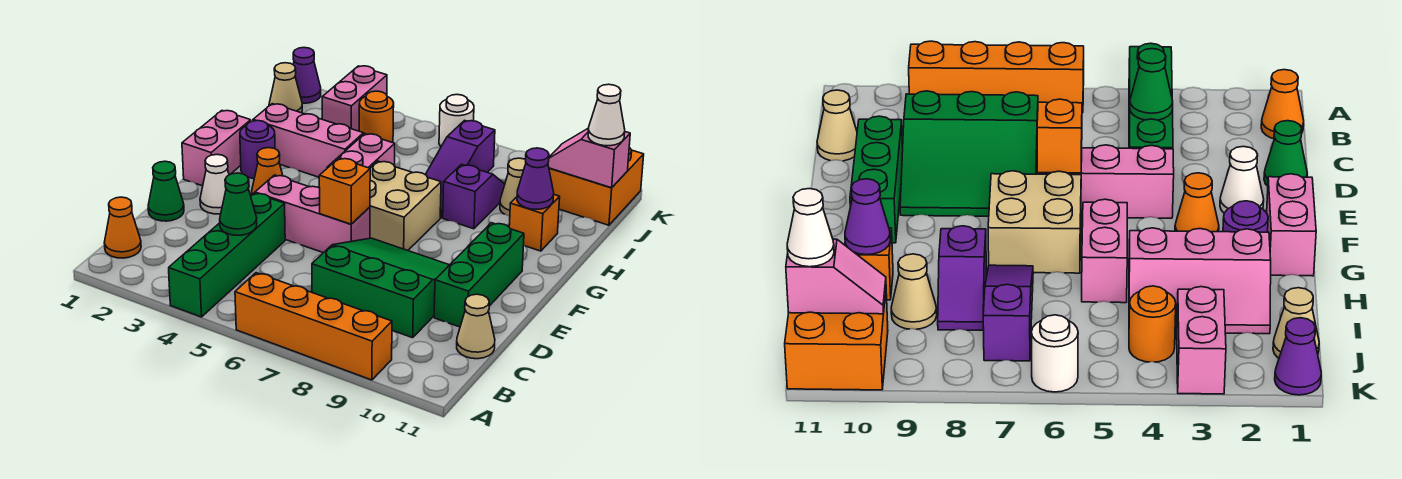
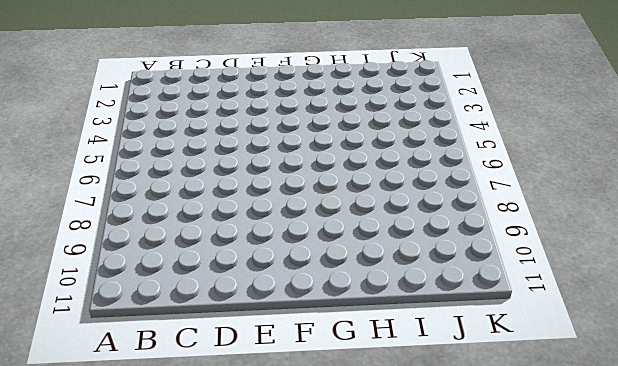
none -> green brick A4:D4 level 1
none -> orange brick A6:A9 level 1
none -> orange cone B1 level 1
none -> green slope C7:E9 level 1 top C

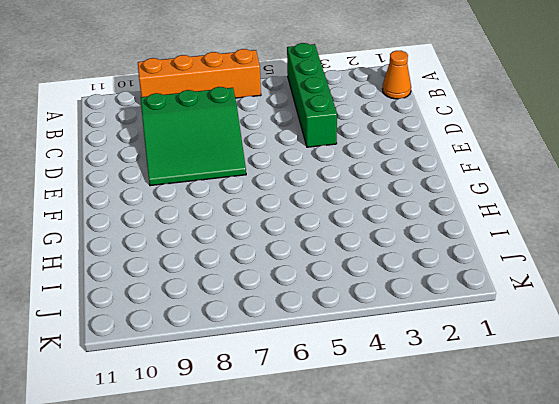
none -> tan cone C11 level 1
none -> green cone D1 level 1
none -> green brick D10:F10 level 1
none -> white cone E2 level 1

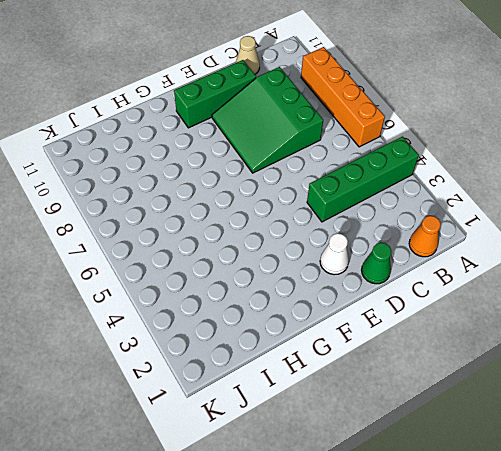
none -> pink brick E4:E6 level 1
none -> pink brick F1:G1 level 1
none -> orange cone F3 level 1
none -> tan brick F6:G7 level 1

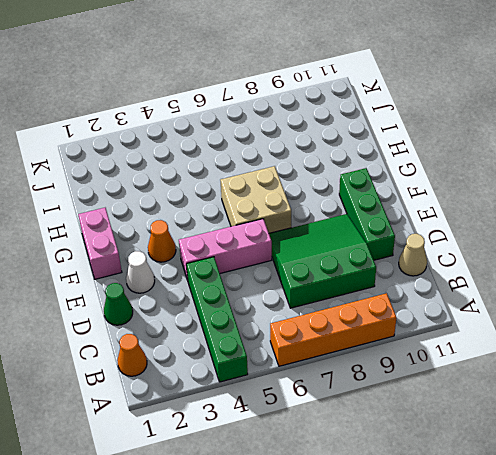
none -> purple round brick G2 level 1
none -> pink brick G5:H5 level 1
none -> pink slope H2:I4 level 1 top H
none -> purple slope H7:J7 level 1 top J

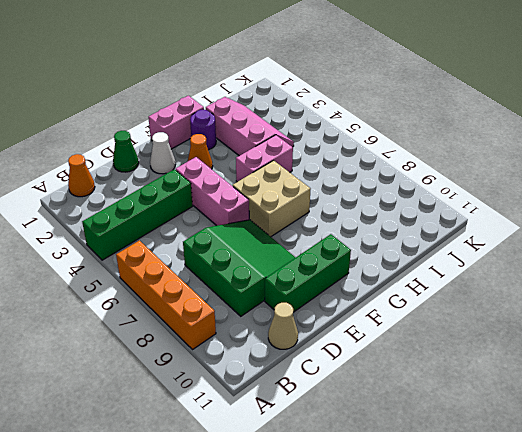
none -> purple slope H7:J7 level 1 top J
none -> purple slope H8:I8 level 1 top H
none -> orange brick H10 level 1
none -> tan cone I9 level 1

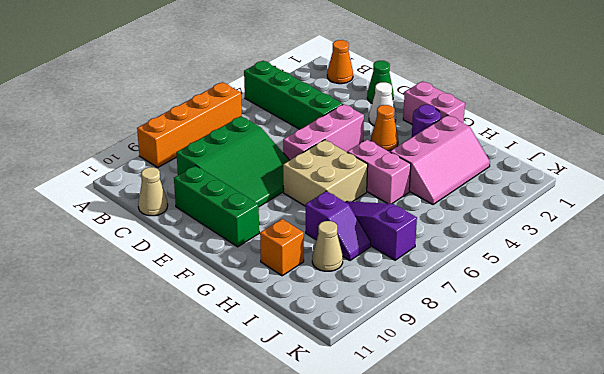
none -> tan cone J1 level 1
none -> pink brick J3:K3 level 1
none -> orange round brick J4 level 1
none -> orange brick J10:K11 level 1

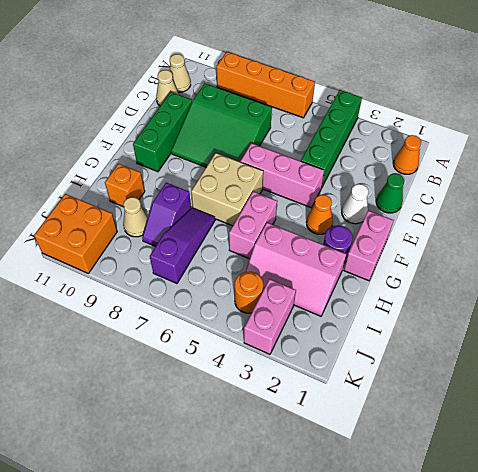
tan cone B11 level 1 -> tan cone J1 level 1
none -> purple cone K1 level 1
none -> white round brick K6 level 1
none -> green cone C4 level 2
none -> orange brick E6 level 2

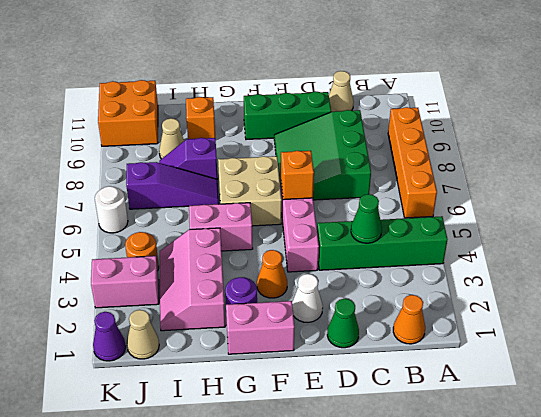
none -> purple cone H10 level 2
none -> pink slope J10:J11 level 2 top 11
none -> white cone J11 level 3

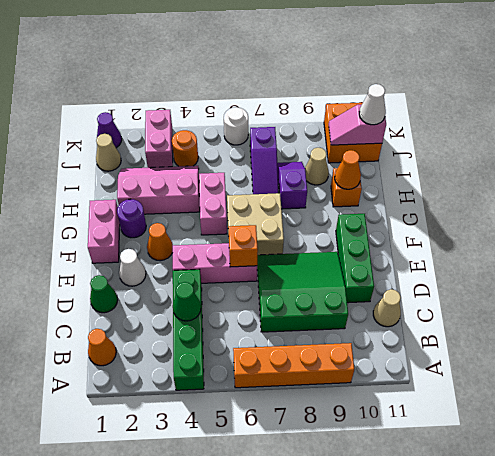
orange cone H10 level 2 -> purple cone H10 level 2

